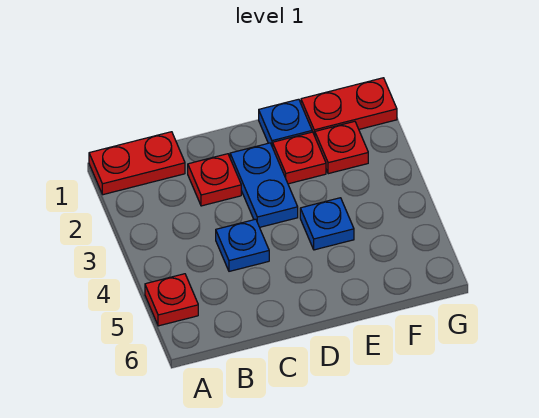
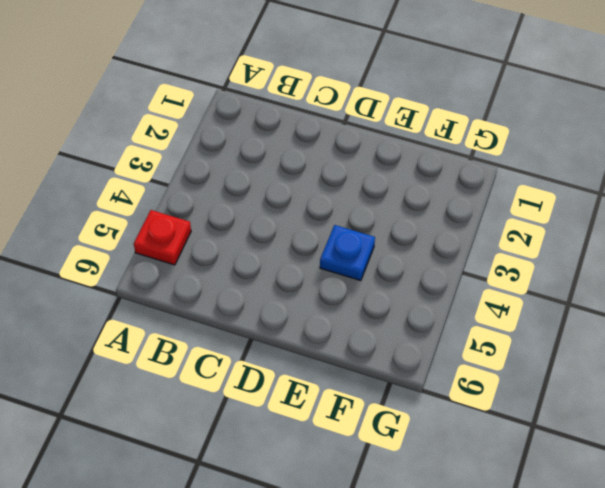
none -> red plate A1:B1 level 1
none -> red plate C2 level 1

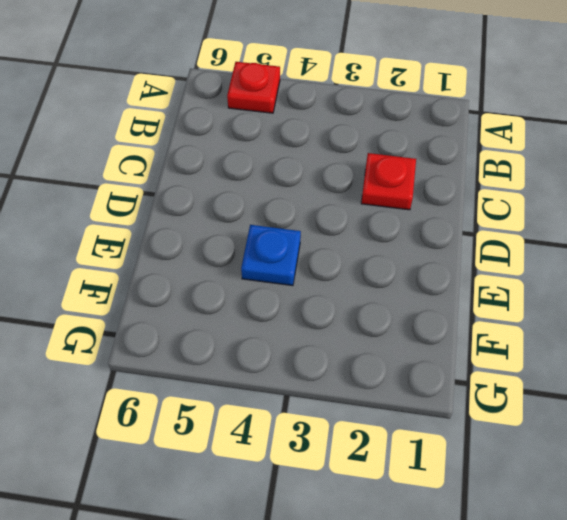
none -> red plate A1:B1 level 1
none -> blue plate C4 level 1

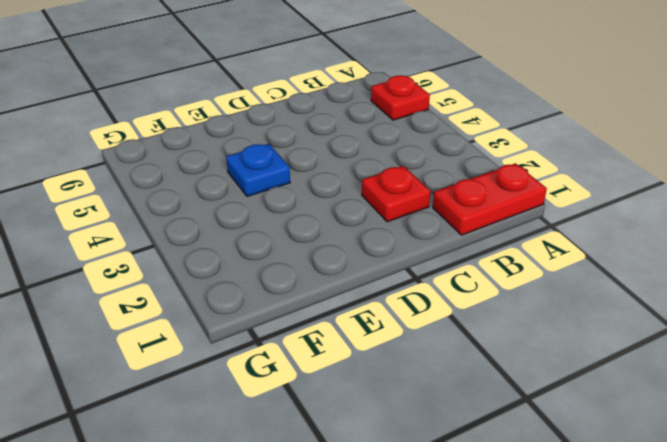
none -> blue plate C4 level 1
none -> blue plate D2:D3 level 1

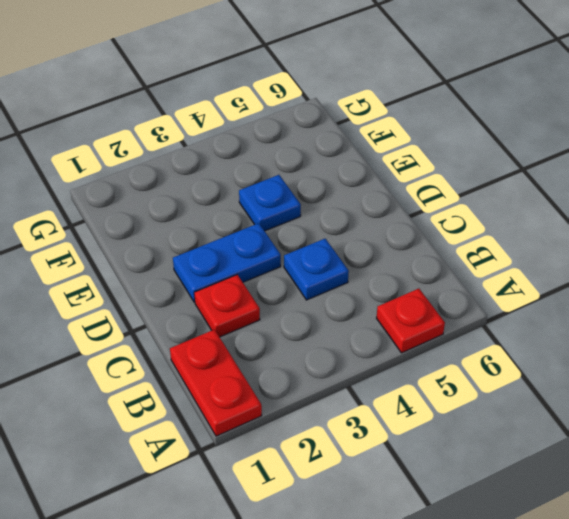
none -> blue plate E1 level 1
none -> red plate E2 level 1

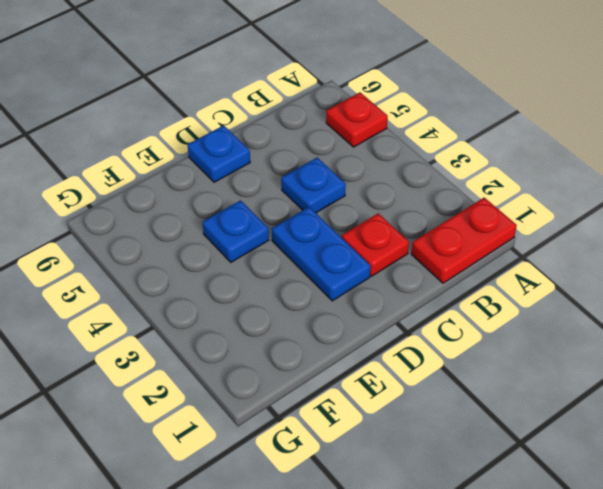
blue plate D6 level 1 -> blue plate E1 level 1
none -> red plate E2 level 1
none -> red plate F1:G1 level 1

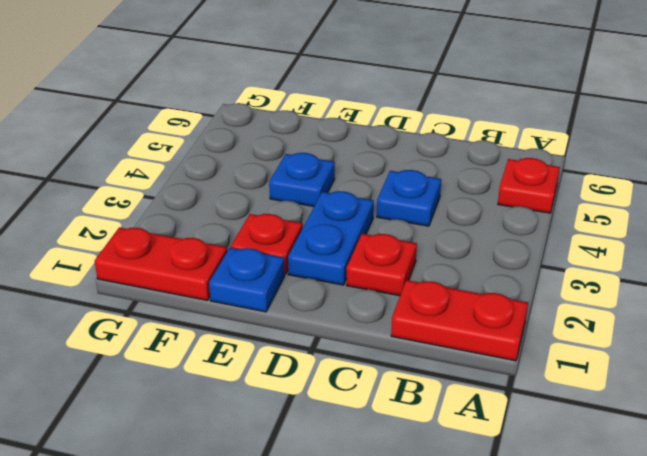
none -> red plate F2 level 1

